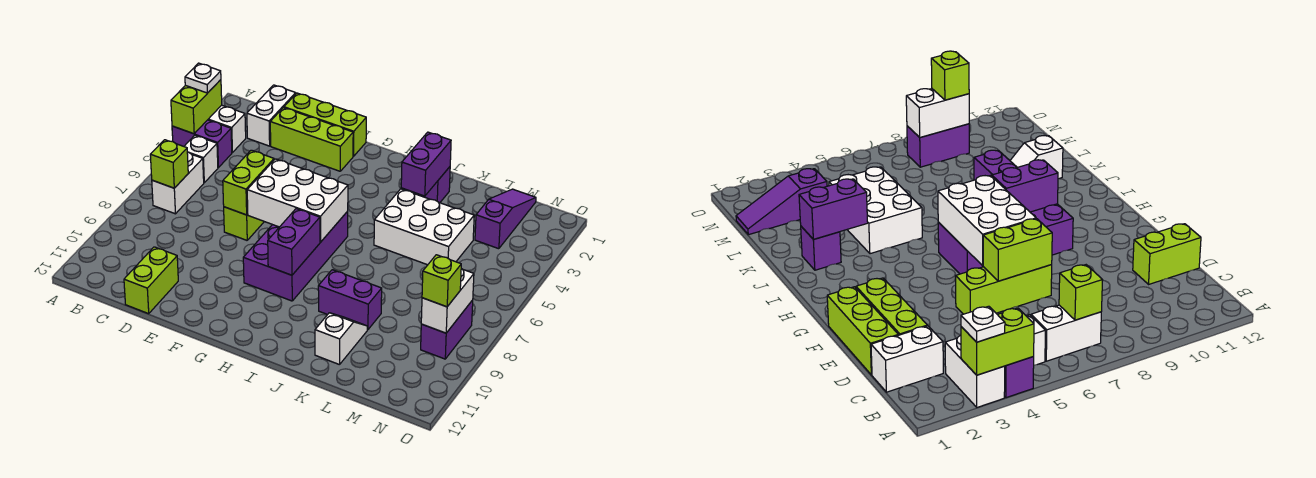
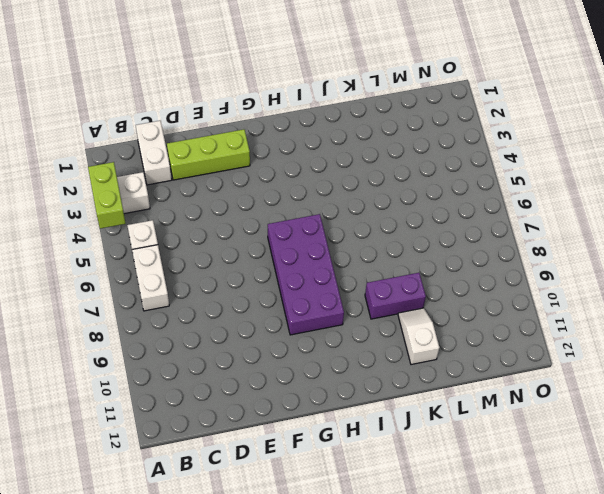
none -> purple brick A4:B4 level 1
none -> lime brick D1:F1 level 1
none -> lime brick D11:D12 level 1

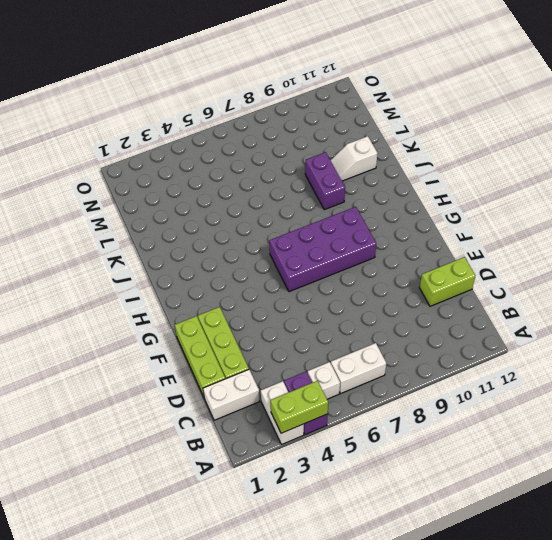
none -> lime brick E5:E7 level 1
none -> purple brick J2 level 1
none -> white brick J4:L5 level 1

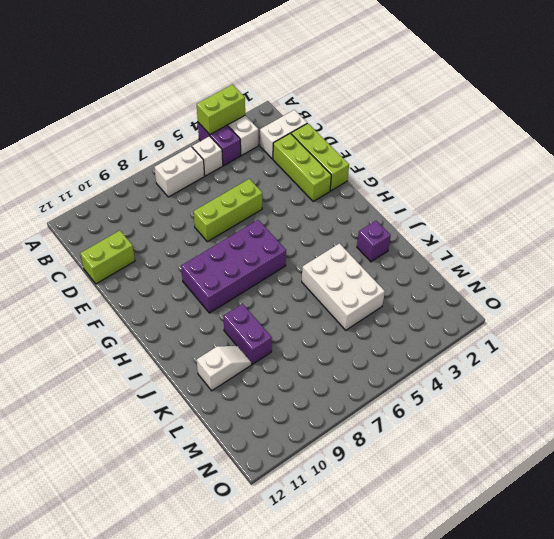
none -> purple slope M1:M3 level 1 top 3
none -> purple brick N8:N9 level 1
none -> lime brick B7 level 2

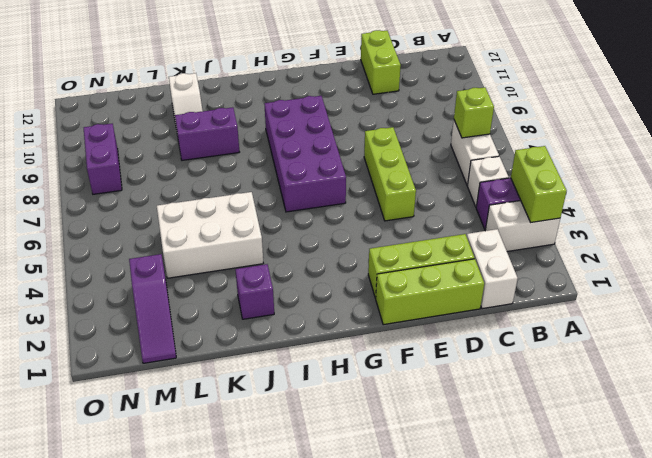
none -> lime brick E6:E7 level 2
none -> white brick F6:H7 level 2
none -> purple brick H8:H9 level 2

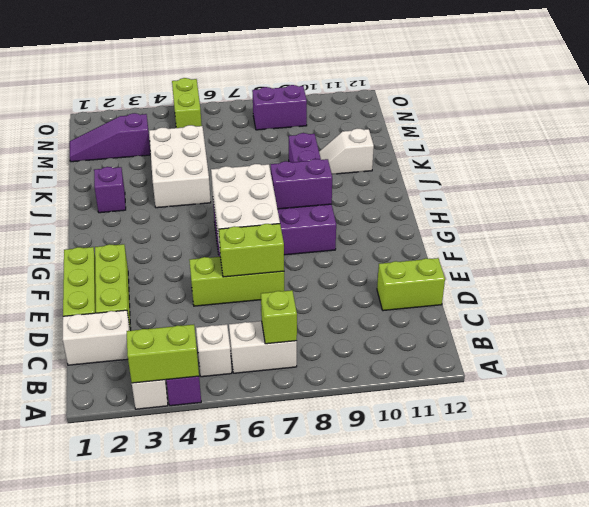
lime brick N5:O5 level 1 -> none
none -> purple brick J2:J3 level 2
none -> white brick N8:N9 level 2
none -> white plate A3 level 3

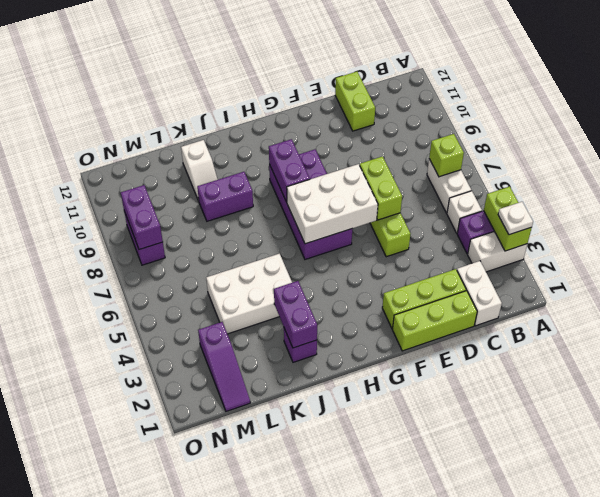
purple brick N8:N9 level 2 -> white brick N8:N9 level 2
none -> lime brick N9 level 3

